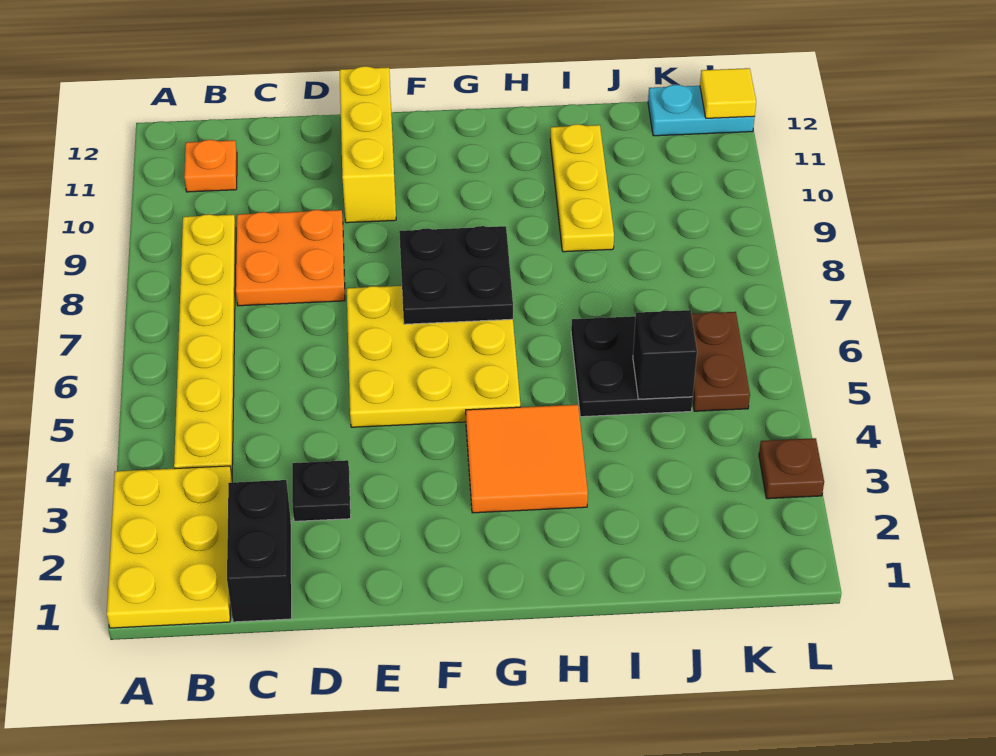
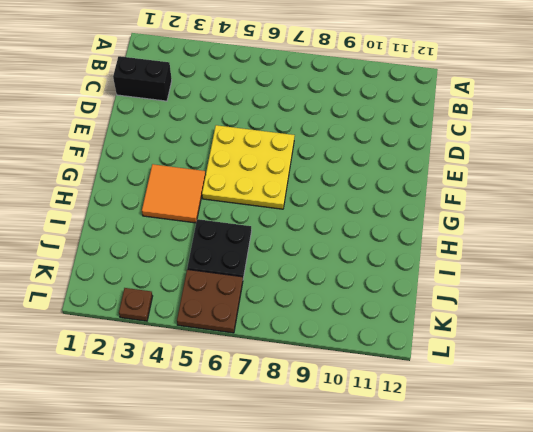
brown plate K5:L6 level 1 -> brown plate K5:K6 level 1
none -> yellow plate A1:B3 level 1
none -> yellow plate B4:B9 level 1
none -> orange plate B11 level 1

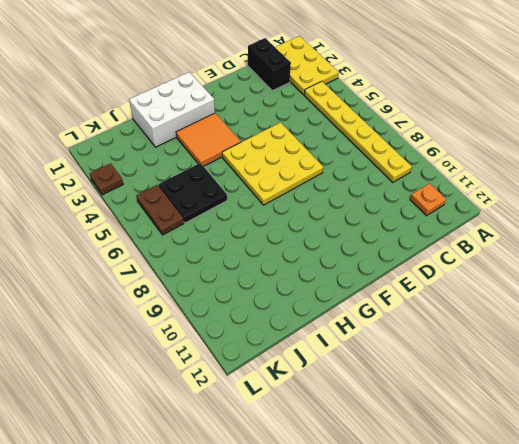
white brick G1:I2 level 1 -> none
none -> orange plate C8:D9 level 1
none -> black plate D3 level 1
none -> yellow brick E10:E12 level 1

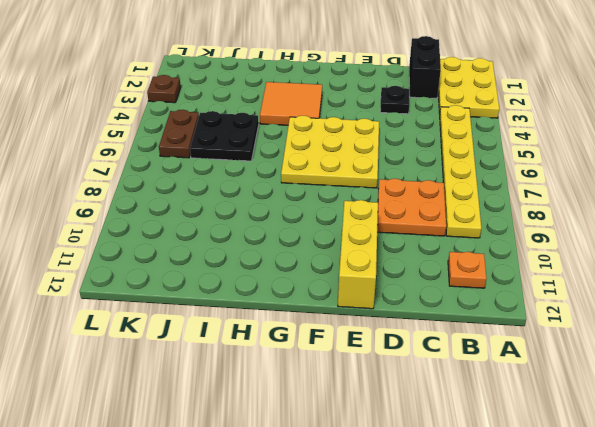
none -> yellow plate I9:I11 level 1
none -> cyan plate K12:L12 level 1
none -> black plate F7:G8 level 2

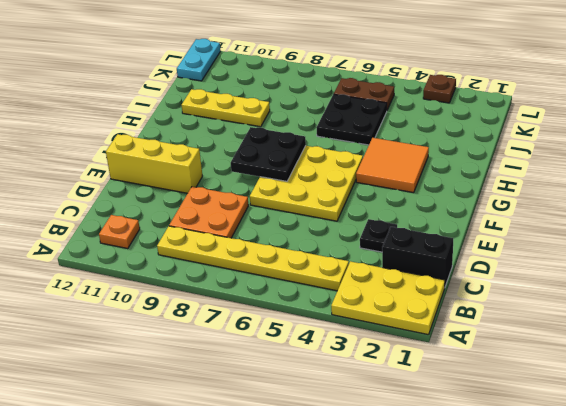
none -> black brick J5 level 2
none -> yellow tile L12 level 2

